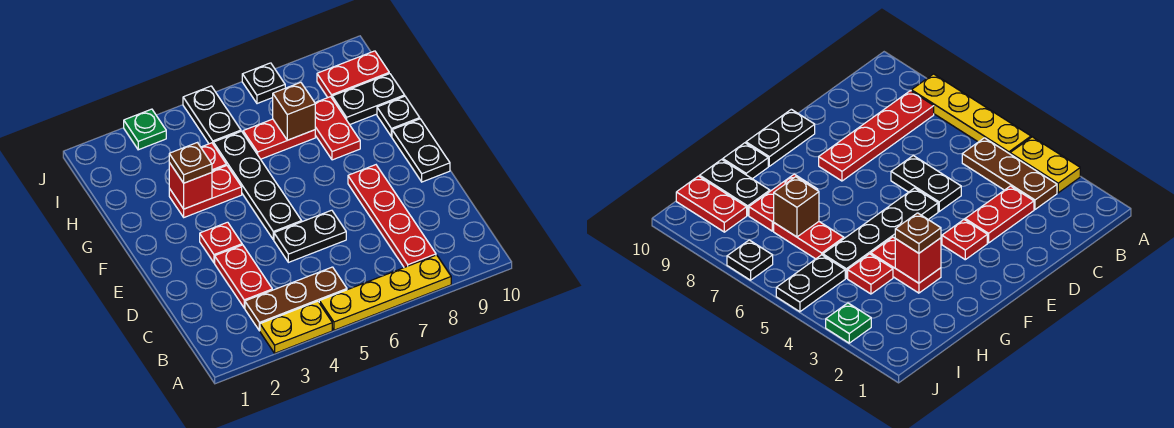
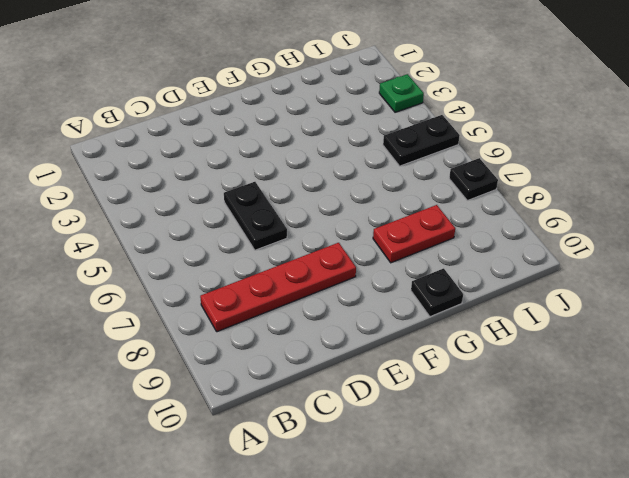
none -> yellow plate A3:A4 level 1
none -> yellow plate A5:A8 level 1
none -> brown plate B3:B5 level 1

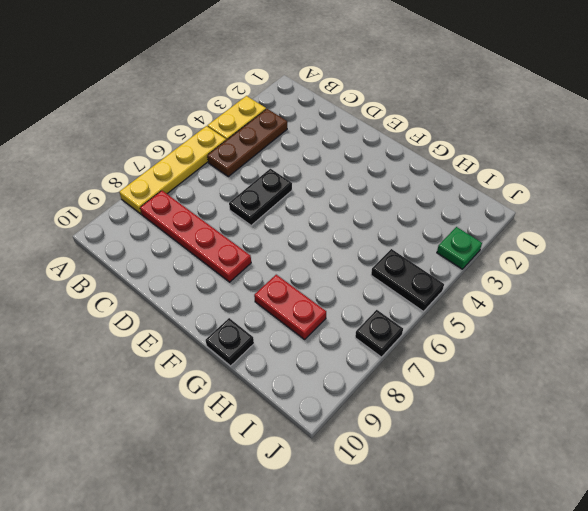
none -> red plate C3:D3 level 1
none -> red plate E3 level 1
none -> black plate E5:H5 level 1

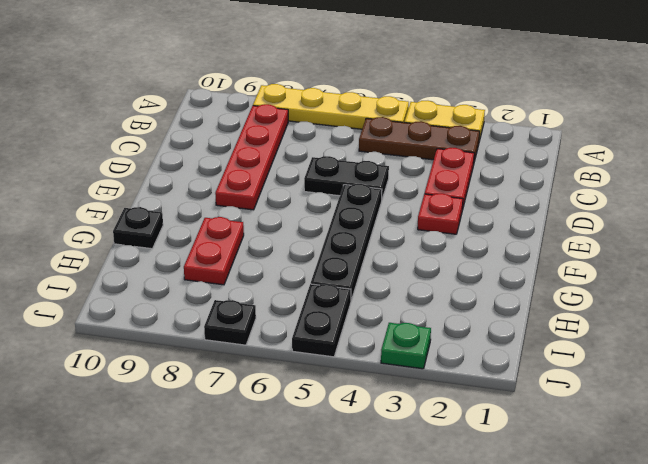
none -> black plate E10:F10 level 1
none -> red plate G3:G4 level 1
none -> red plate H4 level 1

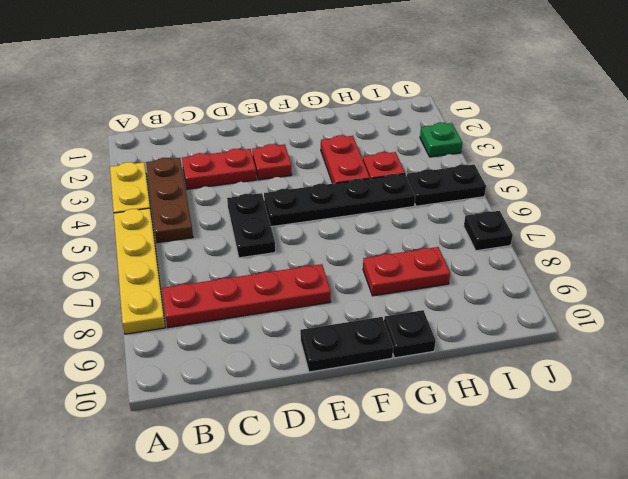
none -> red plate H6:H7 level 1
none -> black plate H9:H10 level 1
none -> red plate I9:I10 level 1

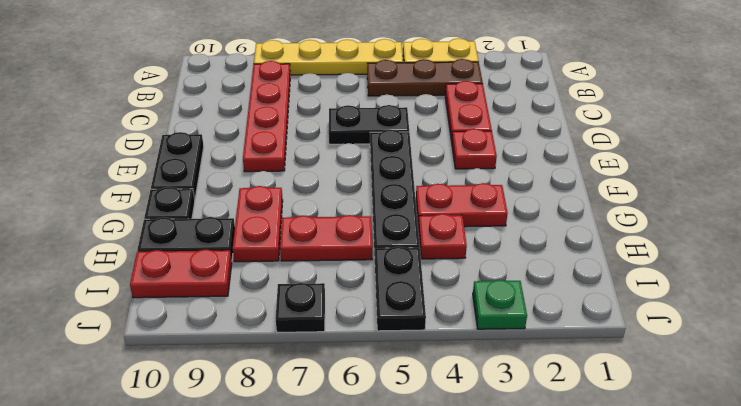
none -> red brick G3 level 2
none -> brown brick H7 level 2
none -> brown plate G3 level 3

